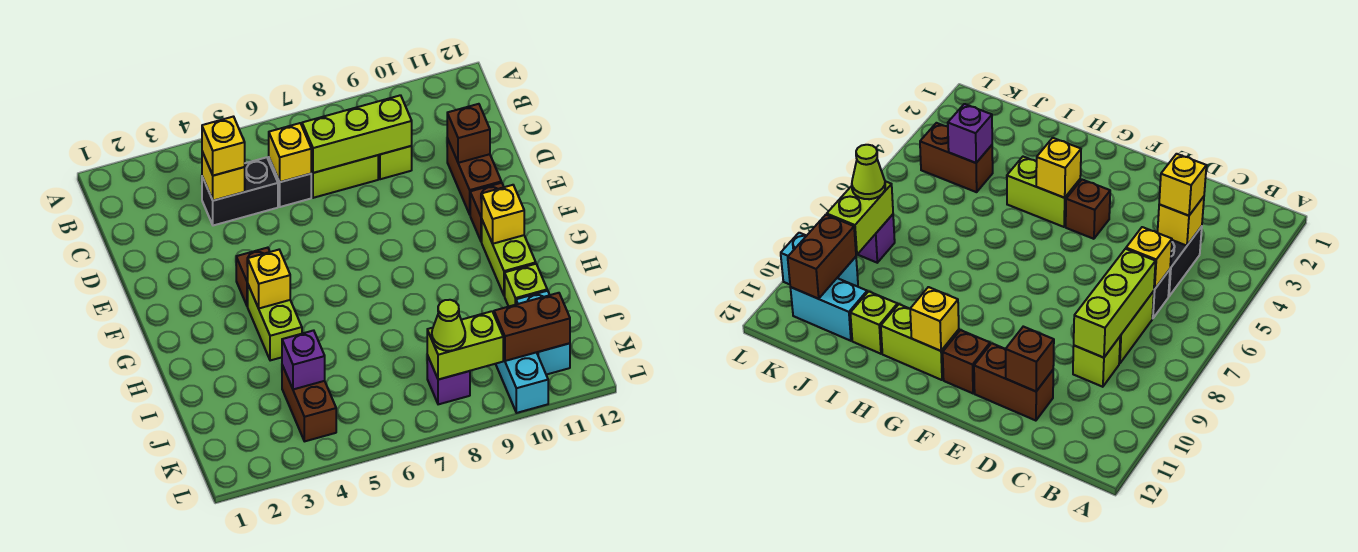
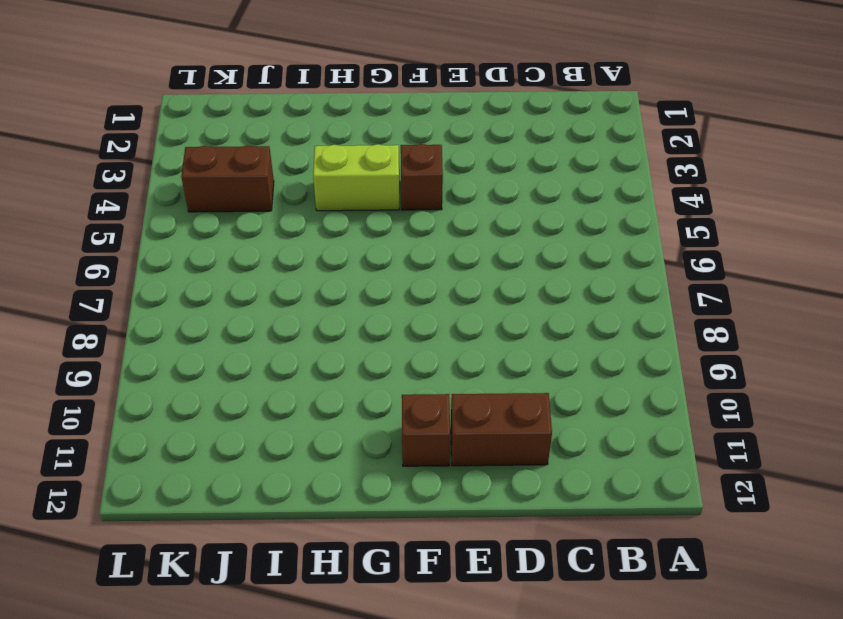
none -> black brick C4:C5 level 1
none -> black brick C6 level 1
none -> lime brick C7:C8 level 1

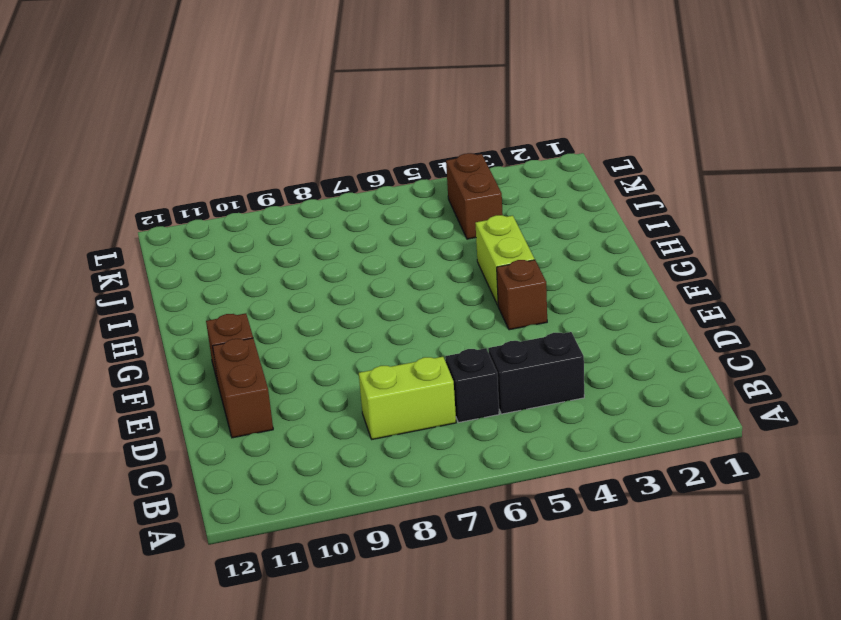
none -> lime brick C9 level 1
none -> lime brick G11:H11 level 1
none -> lime brick I11 level 1

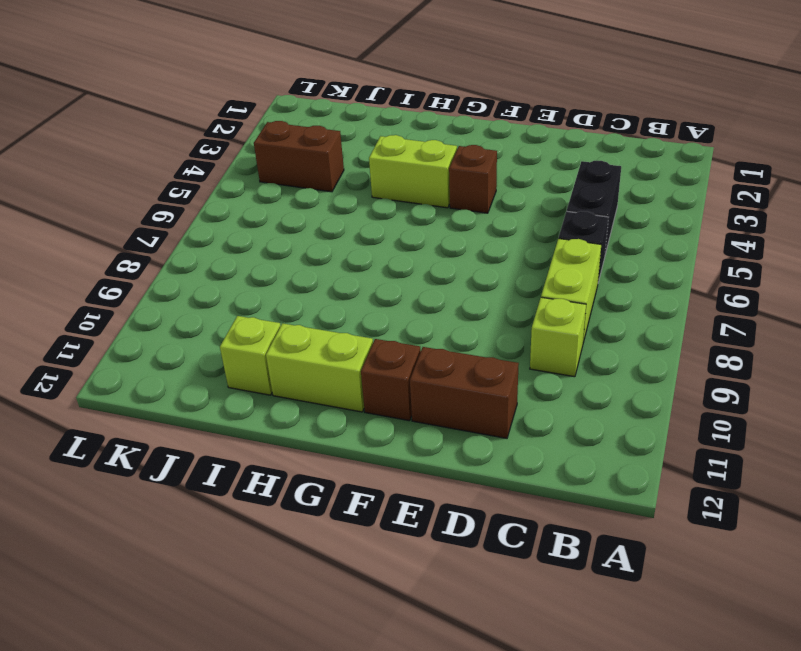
none -> cyan brick J11:K11 level 1
none -> purple brick K8 level 1
none -> cyan brick K10:L10 level 1

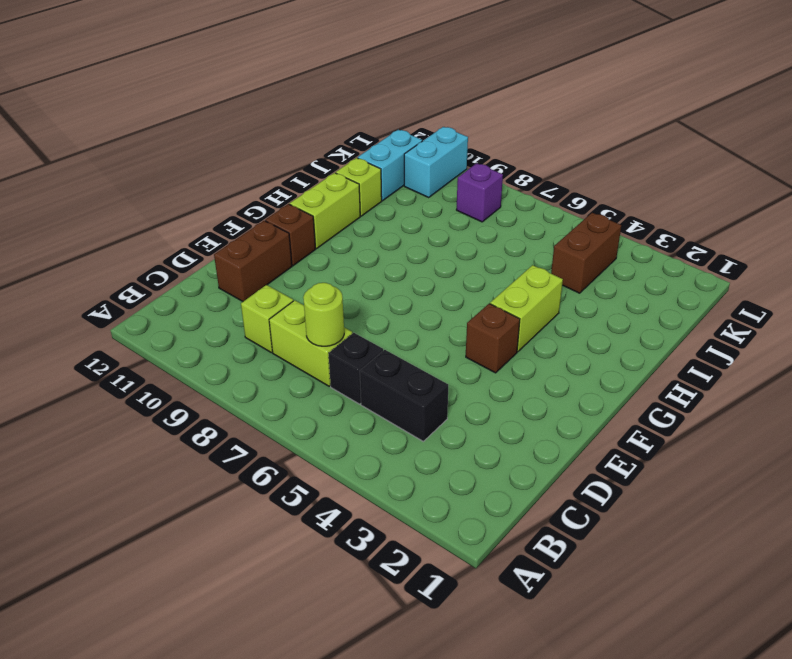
lime round brick C7 level 2 -> lime brick C7:C9 level 2
none -> yellow brick C4 level 2
none -> yellow brick C6 level 2
none -> brown brick D11 level 2

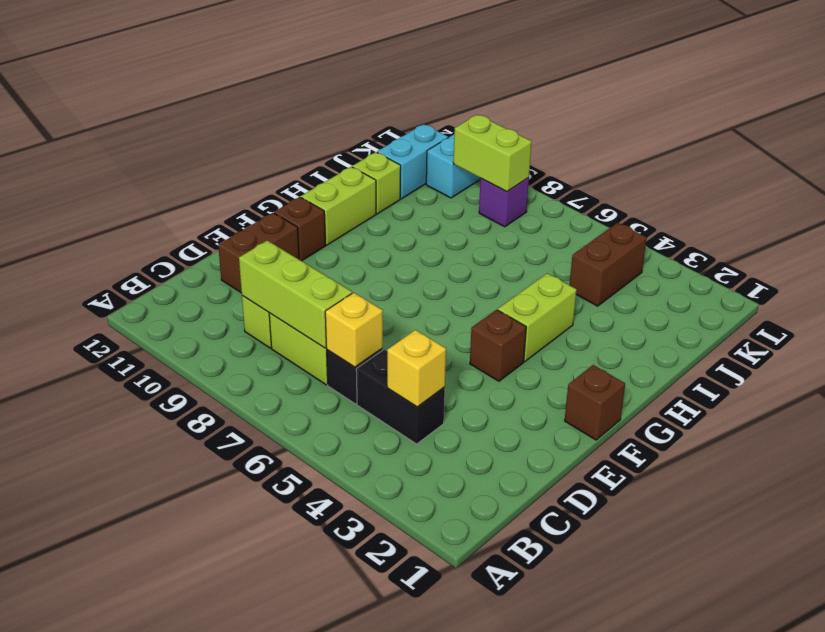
brown brick F1 level 1 -> brown brick D11 level 2
none -> yellow brick G4 level 2
none -> yellow brick G11 level 2
none -> purple brick J4 level 2

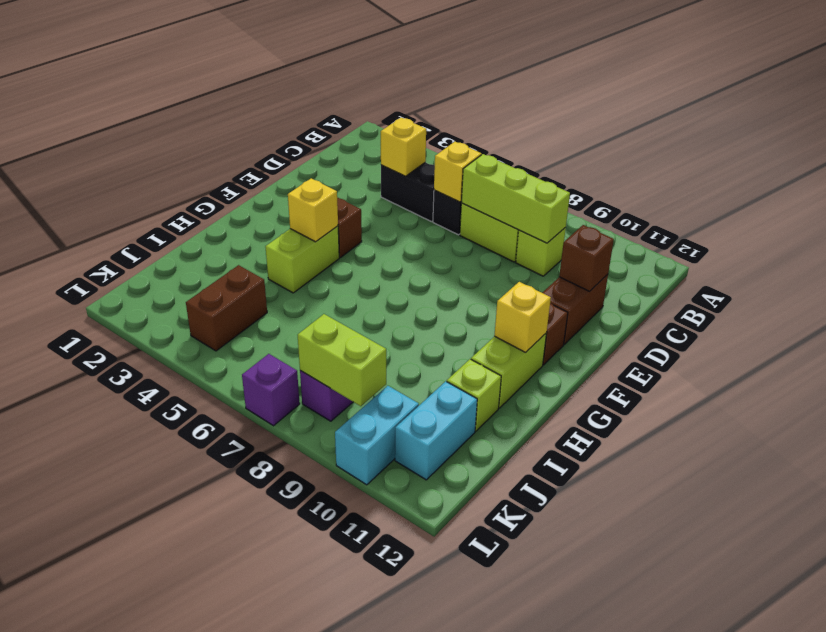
purple brick L7 level 1 -> purple brick J4 level 2
none -> brown brick K10:K11 level 2
none -> yellow brick C4 level 3
none -> lime cone K8 level 3

